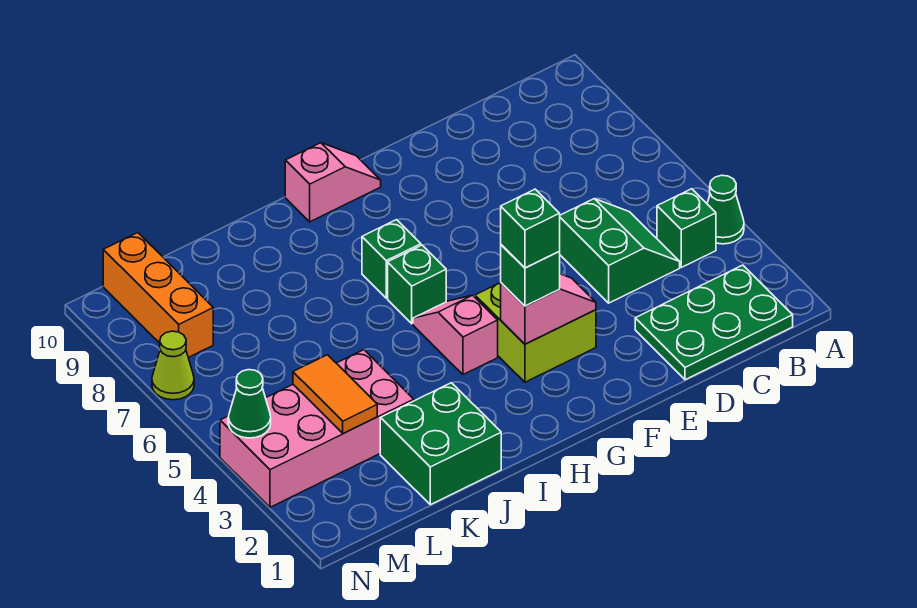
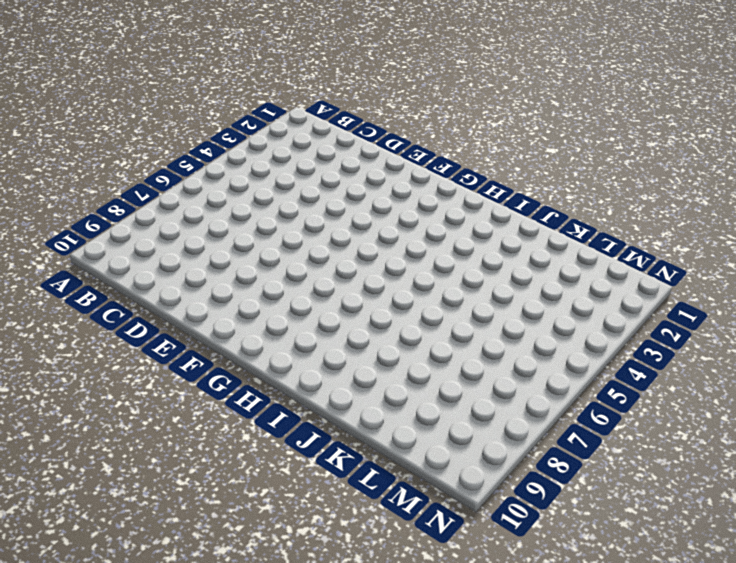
none -> green cone A4 level 1
none -> green plate B1:D2 level 1
none -> green brick B4 level 1

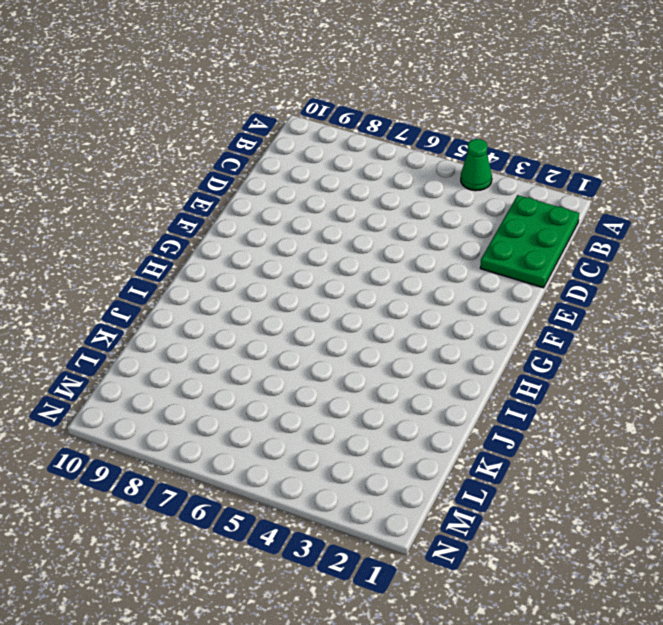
none -> green brick B4 level 1
none -> green slope C4:D5 level 1 top D
none -> lime brick F3:G4 level 1

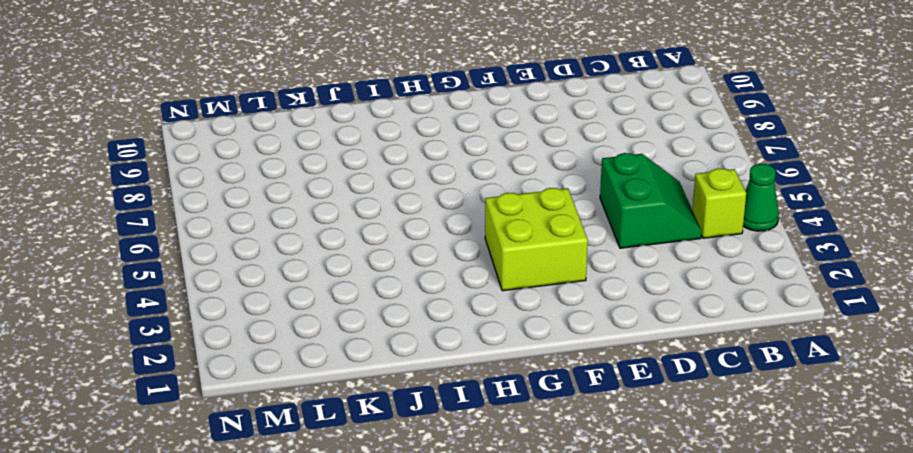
lime brick B4 level 1 -> green brick B4 level 1
none -> green plate B1:D2 level 1
none -> pink slope G10:H10 level 1 top H
none -> pink slope H4:H5 level 1 top 4

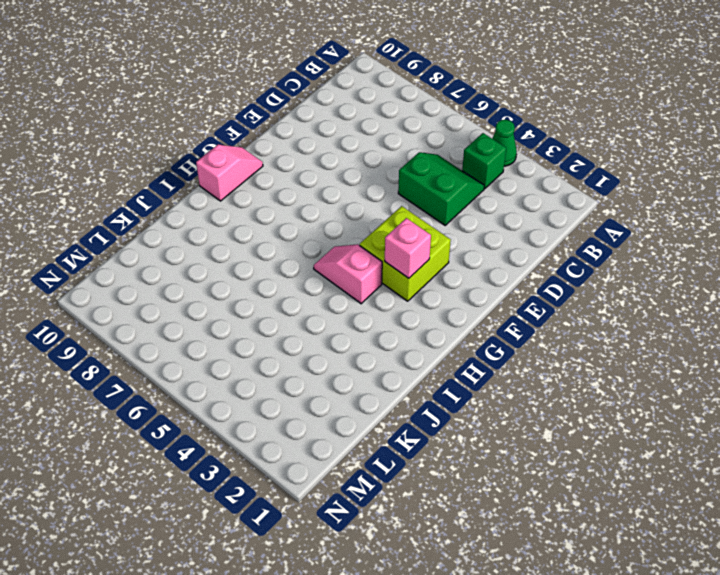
pink brick G3 level 2 -> pink slope F3:G3 level 2 top G
none -> green plate B1:D2 level 1
none -> green brick H6 level 1
none -> green brick H7 level 1

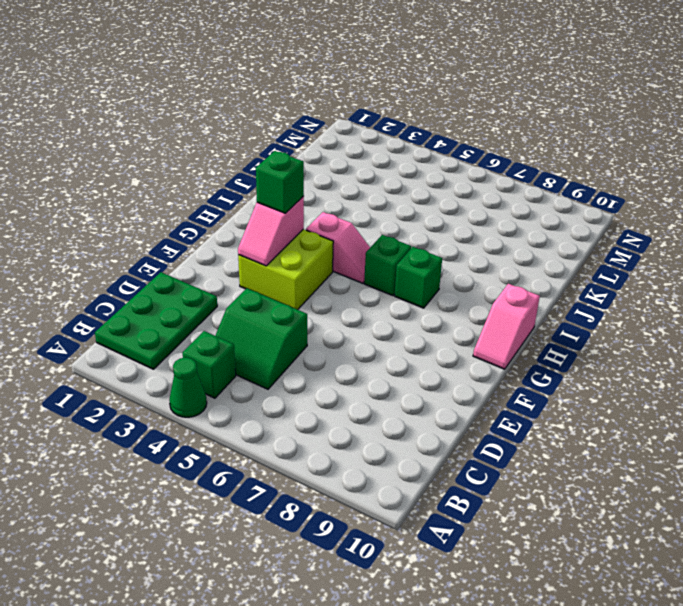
none -> green brick J1:K2 level 1
none -> pink brick K3:N4 level 1
none -> orange brick M8:M10 level 1

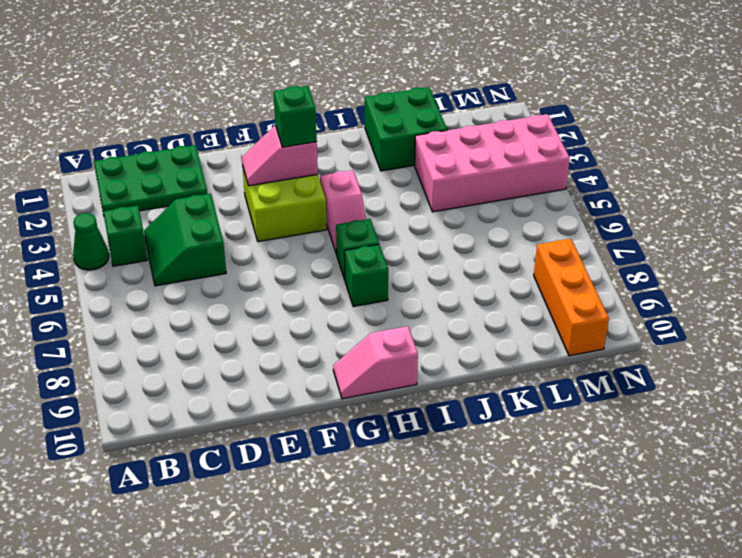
none -> lime cone N7 level 1
none -> orange tile L3:L4 level 2
none -> green cone N4 level 2

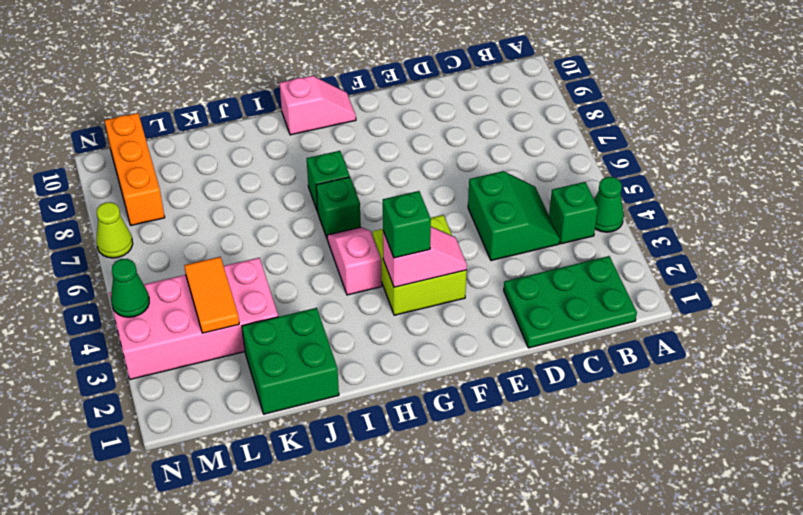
none -> green brick G3 level 4

